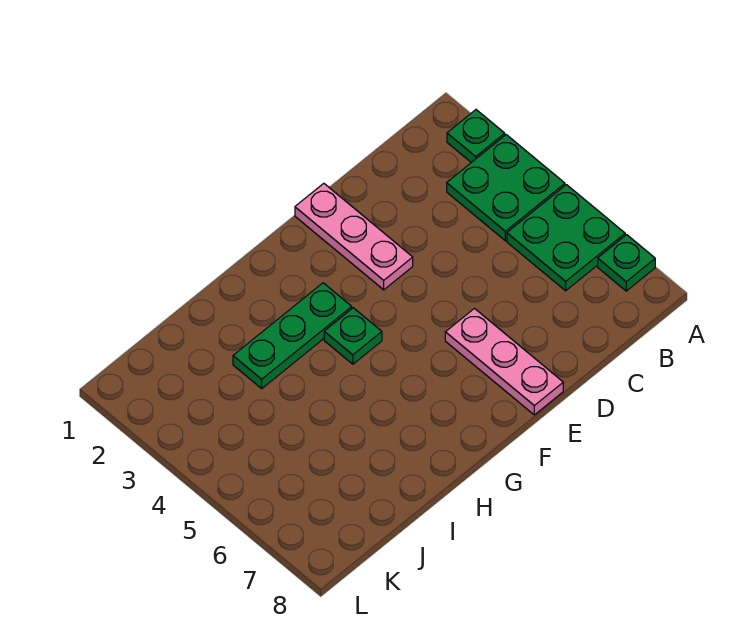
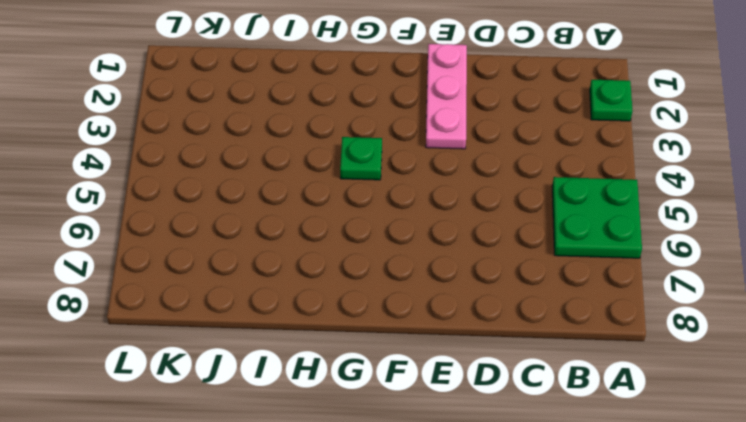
none -> green plate A3:B4 level 1
none -> green plate A7 level 1

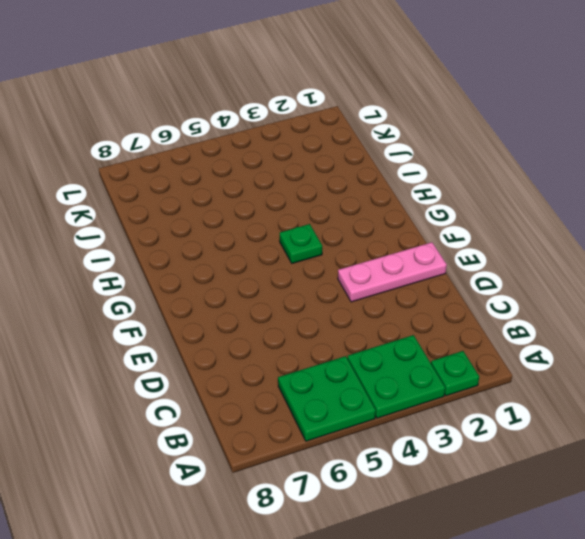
none -> green plate A7 level 1
none -> pink plate E6:E8 level 1

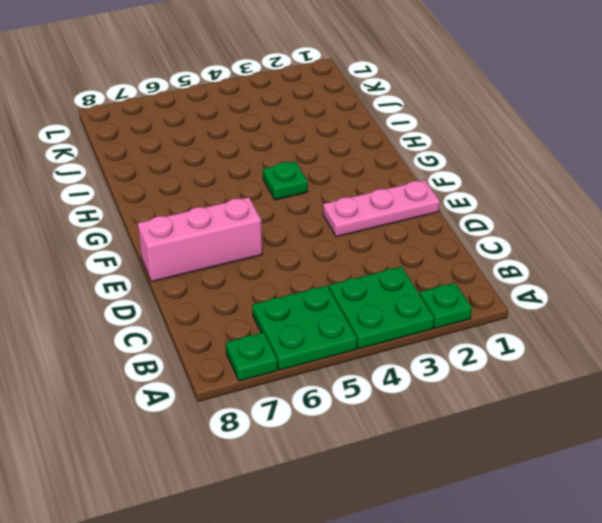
pink brick E6:E8 level 1 -> pink plate E6:E8 level 1
none -> green plate G3:I3 level 1

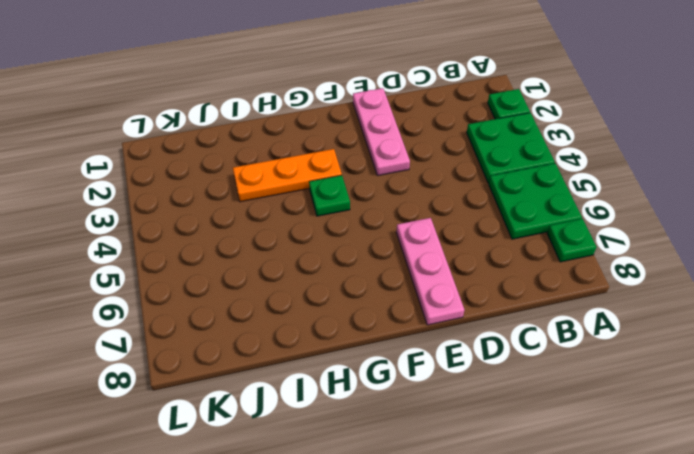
orange plate G3:I3 level 1 -> green plate G3:I3 level 1

